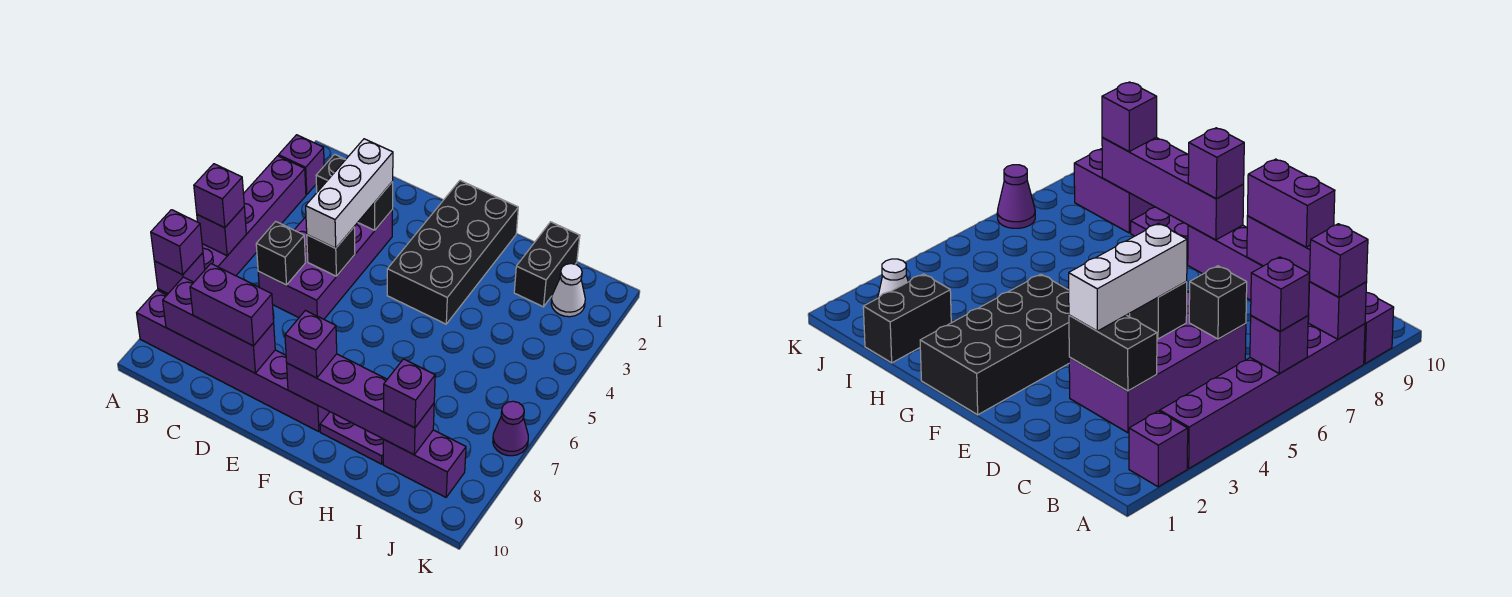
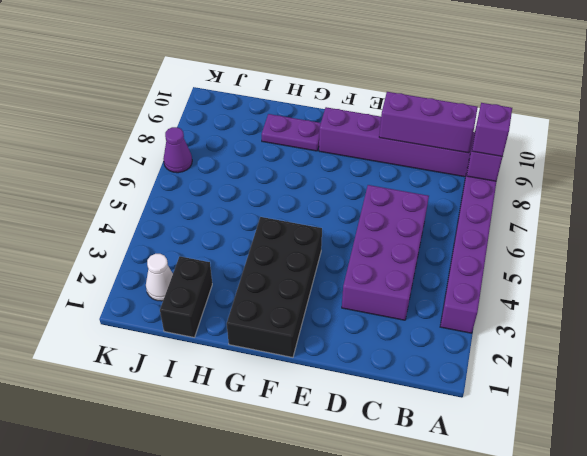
none -> purple brick A2 level 1
none -> purple brick I9:J9 level 1
none -> purple brick A6 level 2

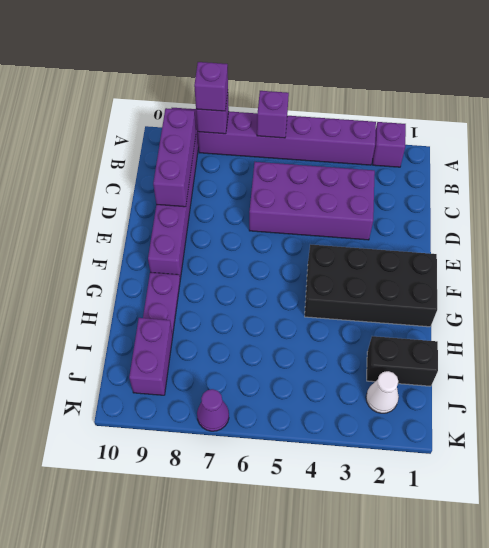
none -> black brick C3:D3 level 2
none -> black brick C6 level 2
none -> black brick D5 level 2

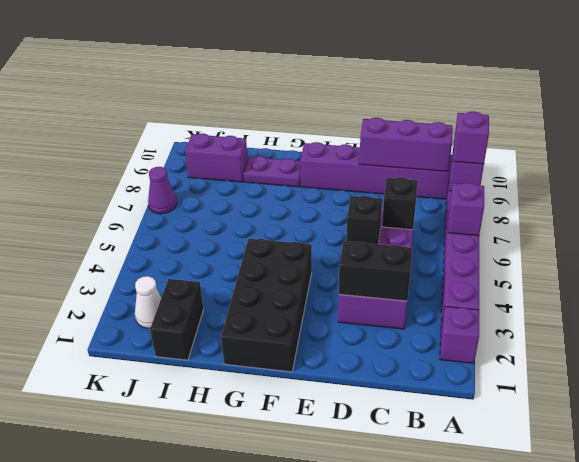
none -> purple brick F9:I9 level 2
none -> purple brick A6 level 3
none -> purple brick C9:D9 level 3

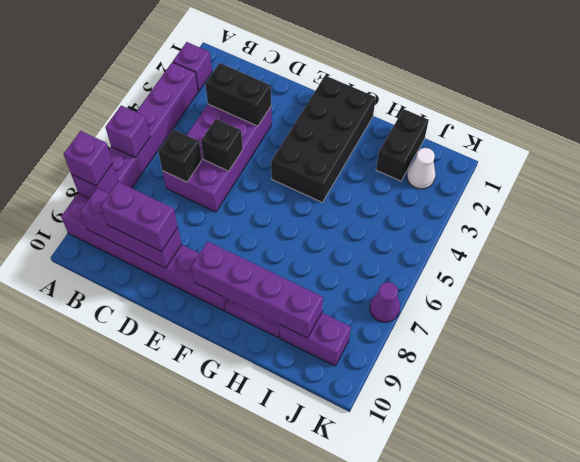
none -> purple brick A6 level 3
none -> white brick D3:D5 level 3
none -> purple brick F9 level 3

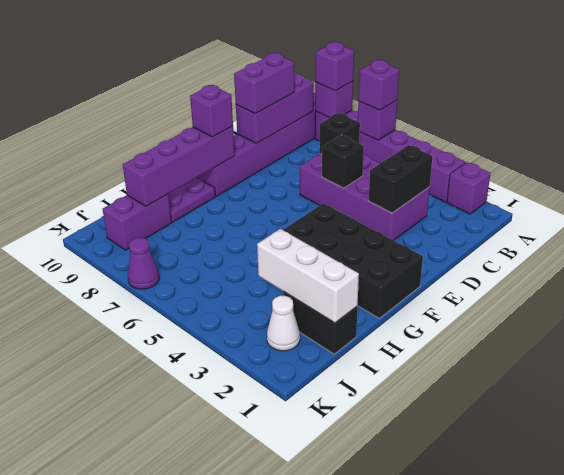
white brick I1:I3 level 2 -> white brick D3:D5 level 3
none -> purple brick I9 level 3

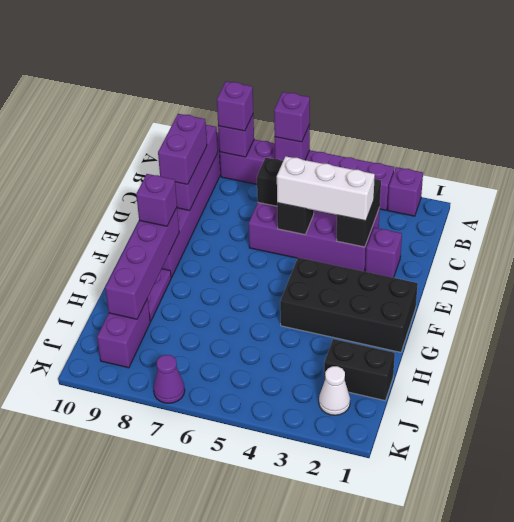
purple brick D2 level 1 -> purple brick I9 level 3

